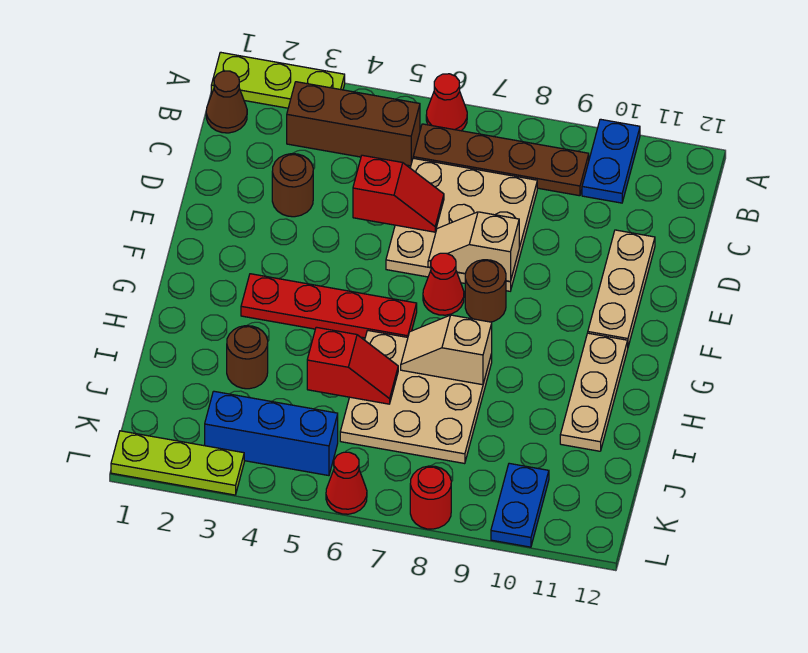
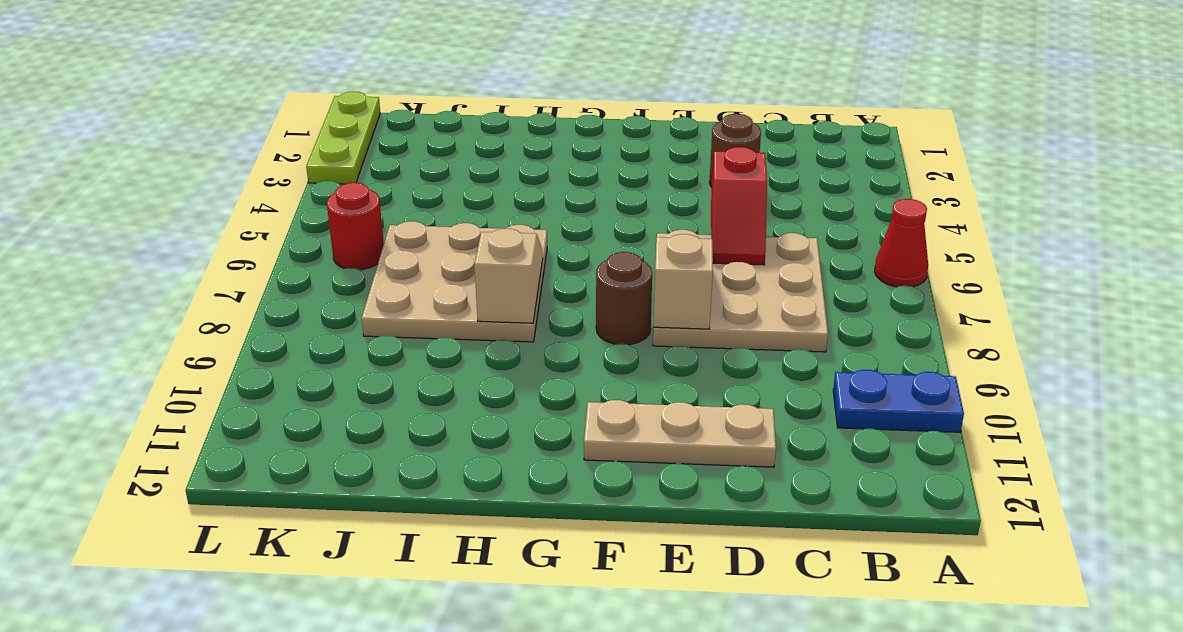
red round brick K6 level 1 -> red round brick L8 level 1
none -> lime plate A1:A3 level 1
none -> brown cone B1 level 1
none -> brown brick B3:B5 level 1

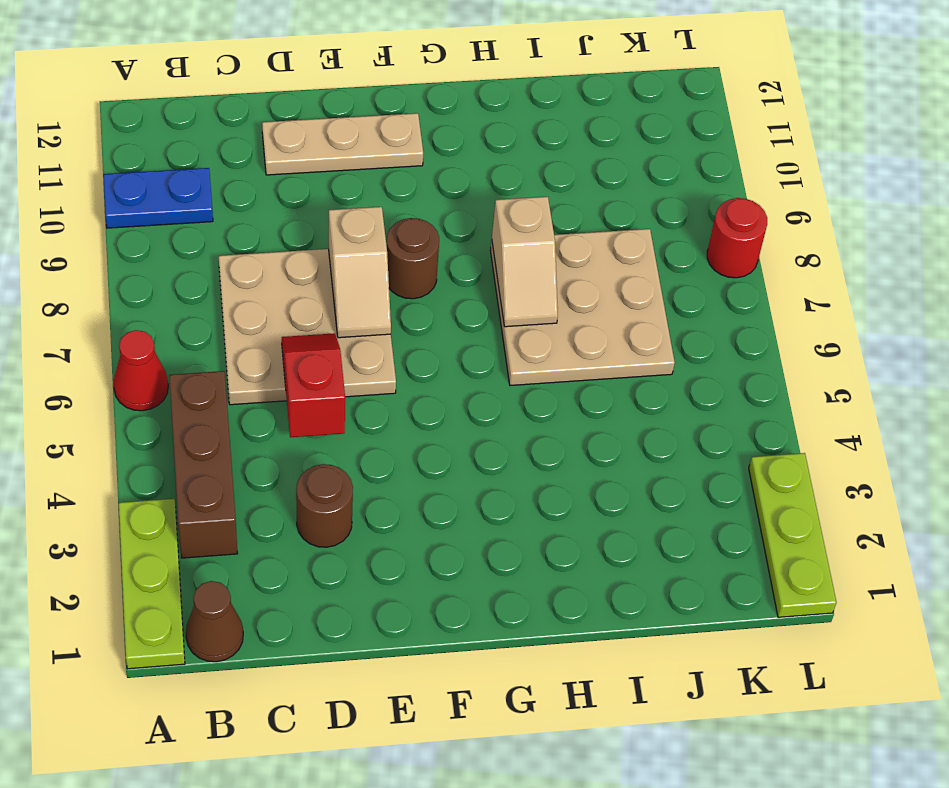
none -> brown plate B6:B9 level 1
none -> red cone F7 level 1
none -> red plate G3:G6 level 1

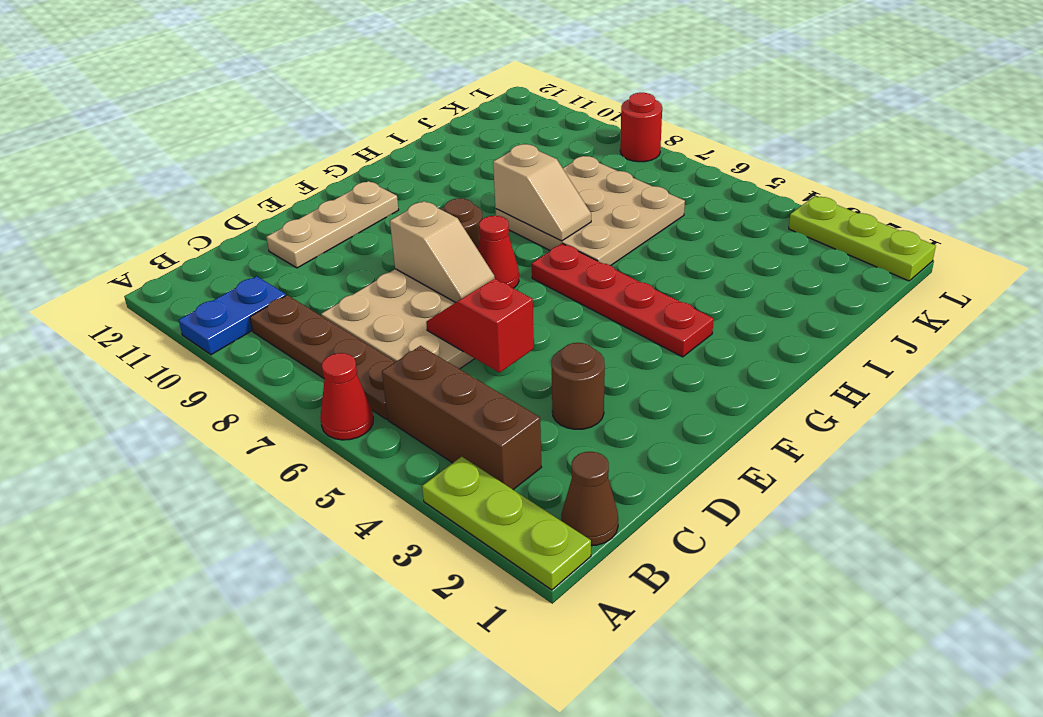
none -> tan plate G11:I11 level 1
none -> brown round brick I3 level 1
none -> blue brick K3:K5 level 1

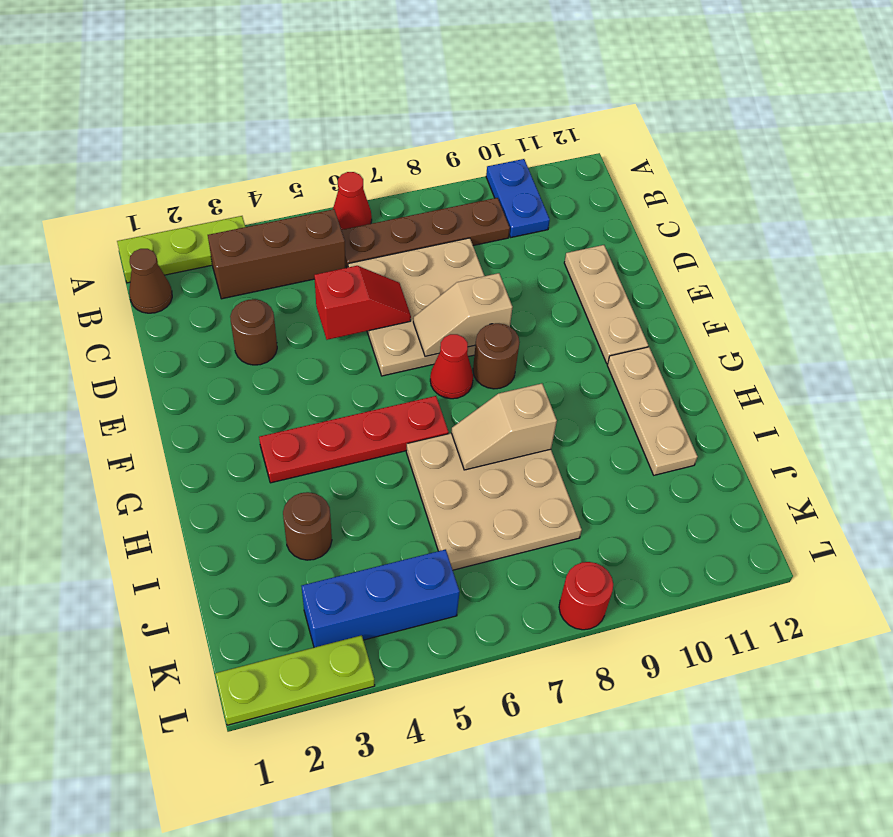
none -> blue plate K10:L10 level 1
none -> red cone L6 level 1
none -> red slope I5:I6 level 2 top 5

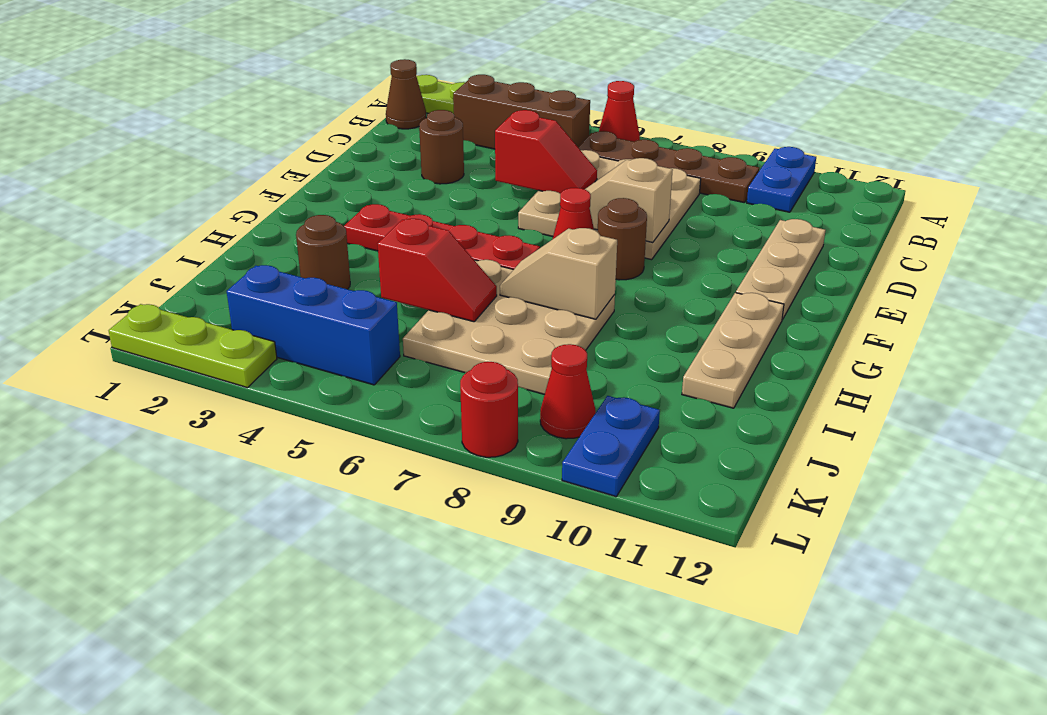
red cone K9 level 1 -> red cone L6 level 1

